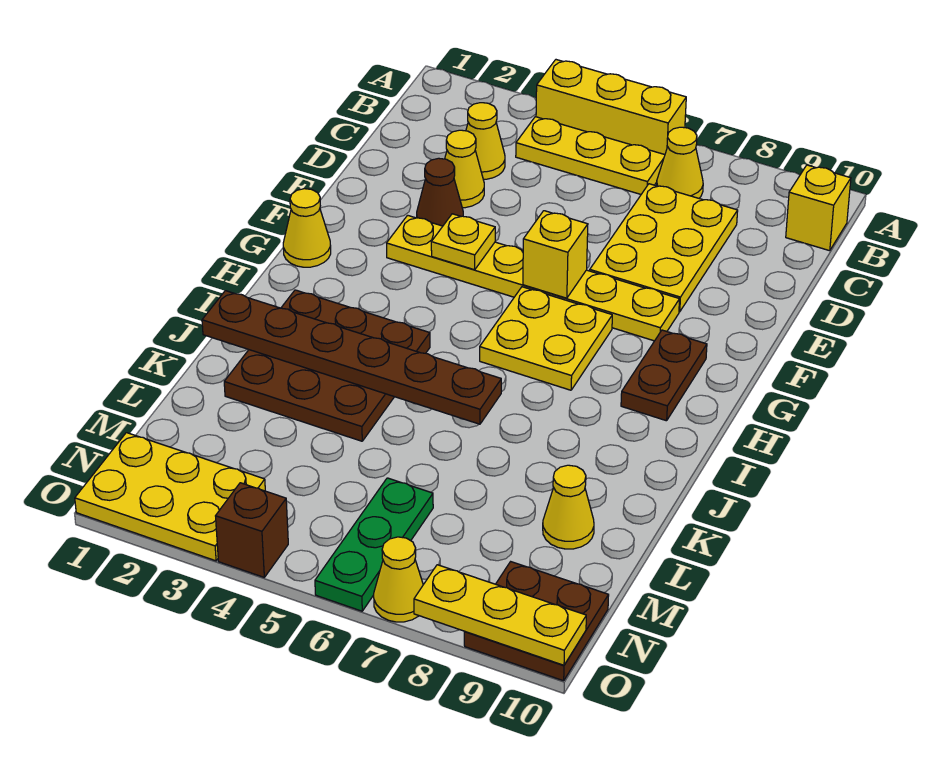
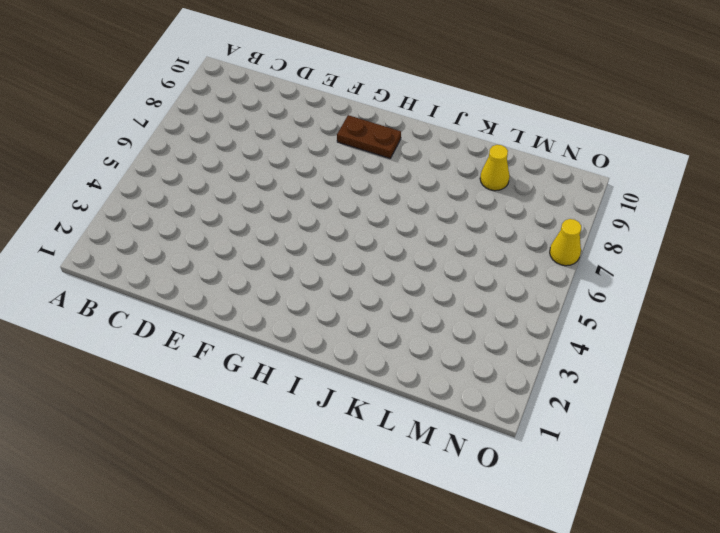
none -> yellow brick A4:A6 level 1
none -> yellow plate B4:B6 level 1
none -> yellow cone B7 level 1

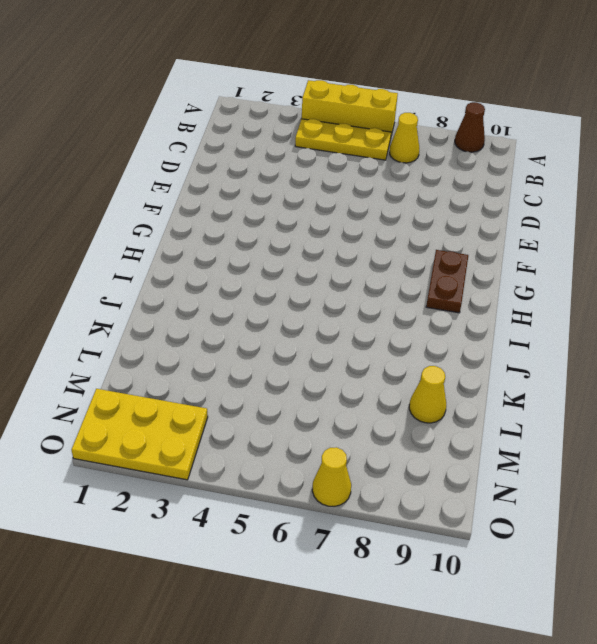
brown cone A9 level 1 -> brown cone E3 level 1
none -> yellow brick B10 level 1
none -> yellow cone C3 level 1
none -> yellow plate C7:E8 level 1

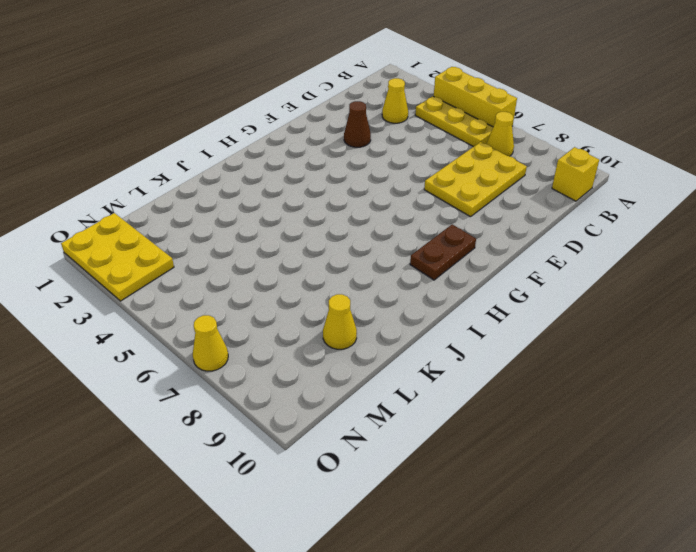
none -> yellow cone D3 level 1
none -> yellow plate F3:F8 level 1
none -> yellow cone G1 level 1

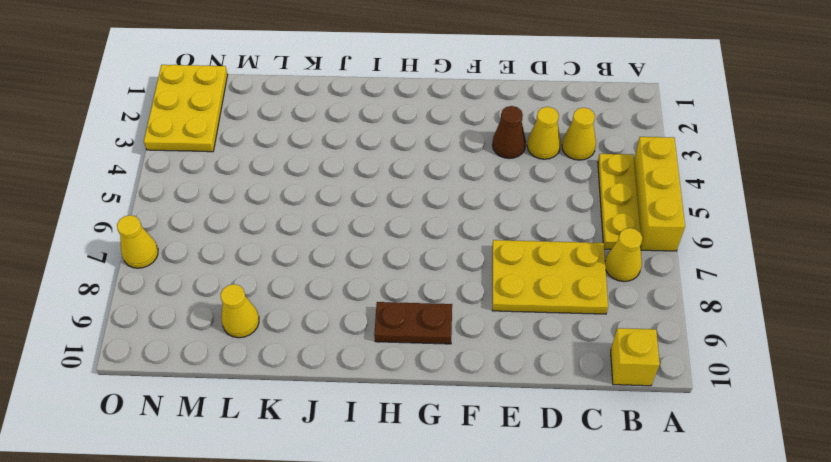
none -> yellow plate F3:F8 level 1
none -> yellow cone G1 level 1
none -> yellow plate G6:H7 level 1

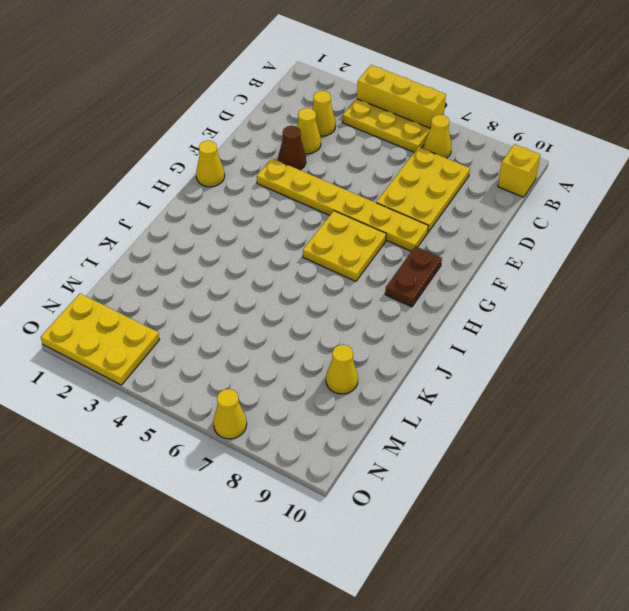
none -> brown plate I2:K4 level 1
none -> green plate M6:O6 level 1
none -> brown plate N9:O10 level 1

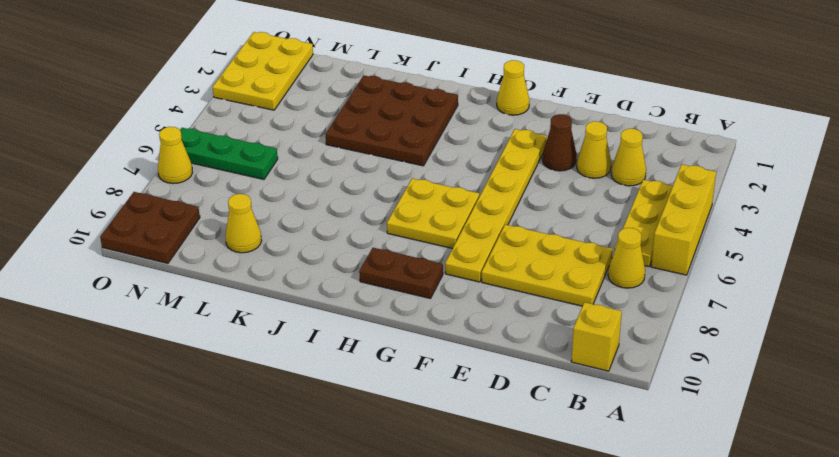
none -> brown brick O4 level 1
none -> yellow plate F4 level 2
none -> yellow brick F6 level 2

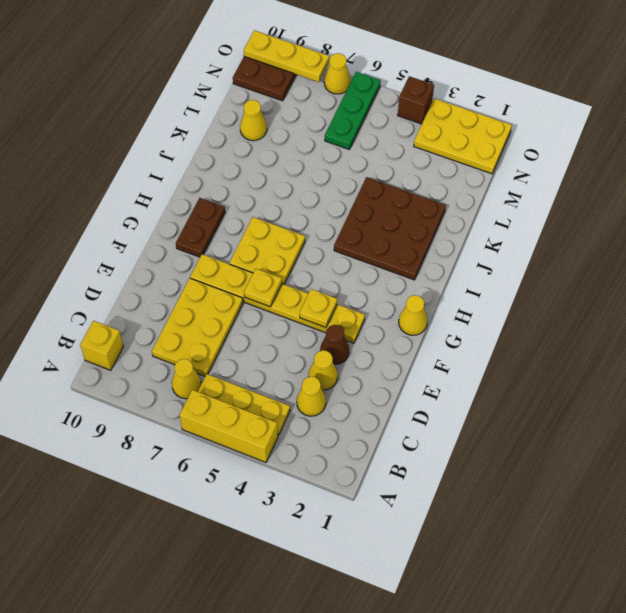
yellow plate F6 level 2 -> yellow brick F6 level 2
none -> brown plate J1:J6 level 2

